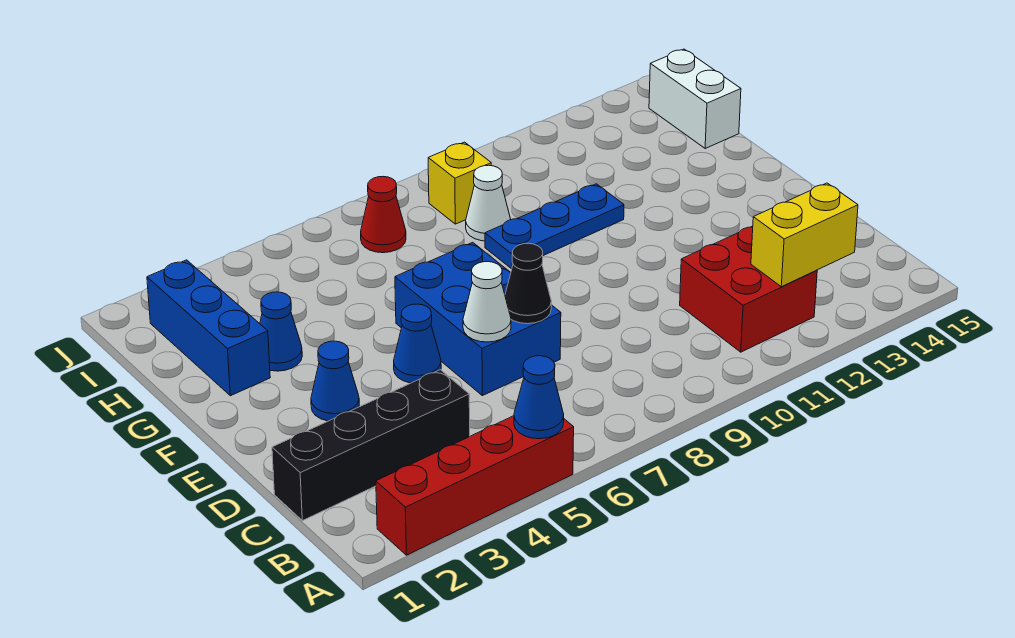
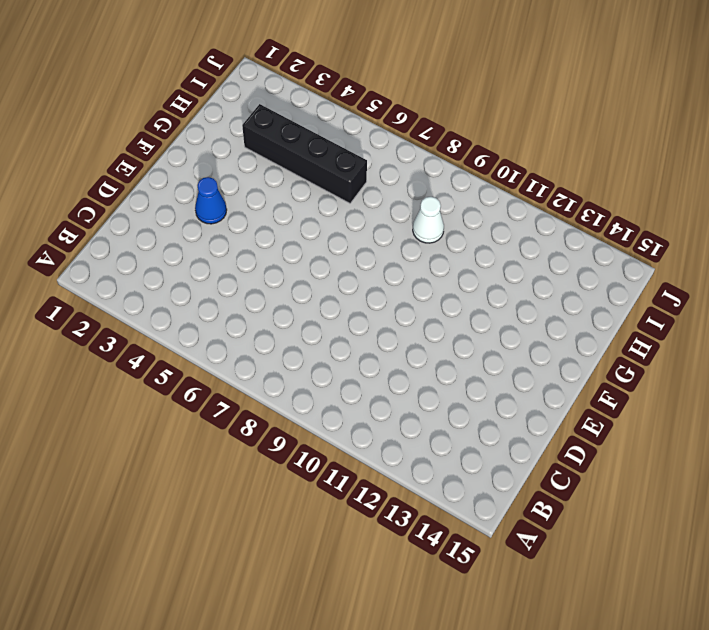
black brick H3:H6 level 1 -> black brick C1:C4 level 1
none -> red brick A2:A5 level 1
none -> red brick B11:C12 level 1
none -> blue brick D6:F7 level 1

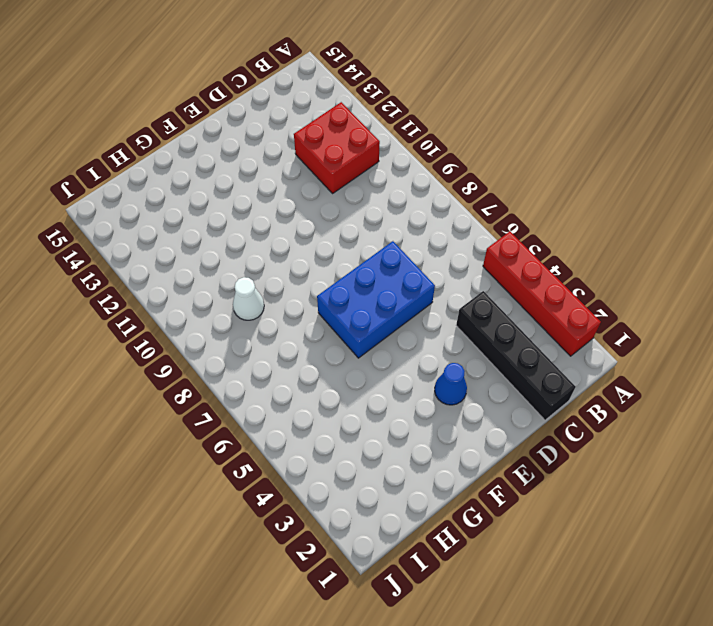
none -> blue cone E5 level 1
none -> blue brick G2:I2 level 1
none -> blue cone G3 level 1

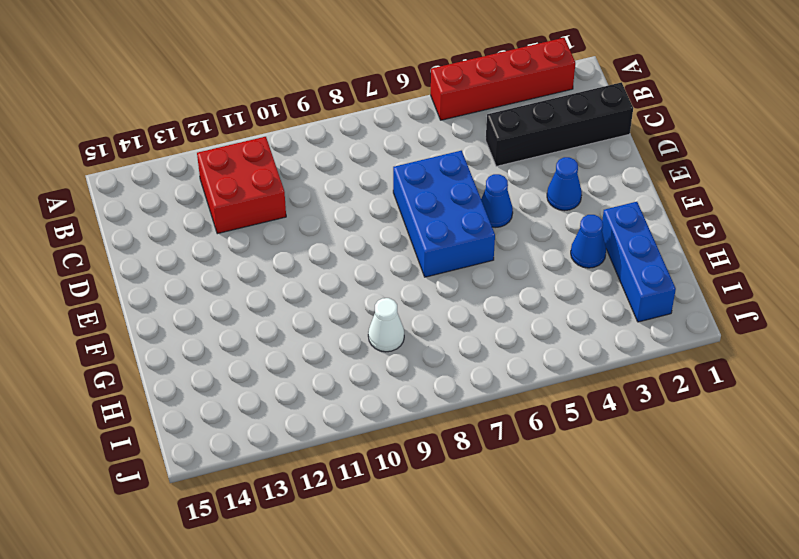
none -> blue plate G9:G11 level 1
none -> white brick H15:I15 level 1
none -> red cone I7 level 1

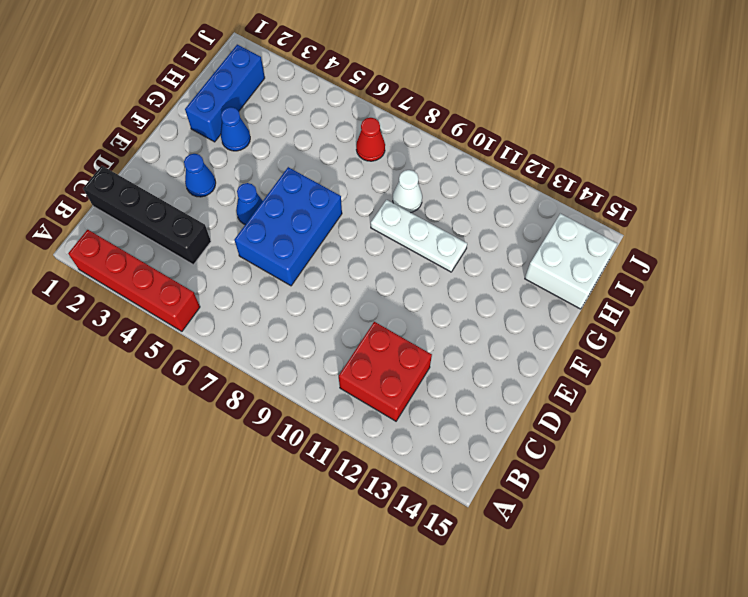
white plate G9:G11 level 1 -> blue plate G9:G11 level 1
white brick H14:I15 level 1 -> white brick H15:I15 level 1
none -> yellow brick I9 level 1
none -> blue cone A5 level 2
none -> yellow brick B12:B13 level 2

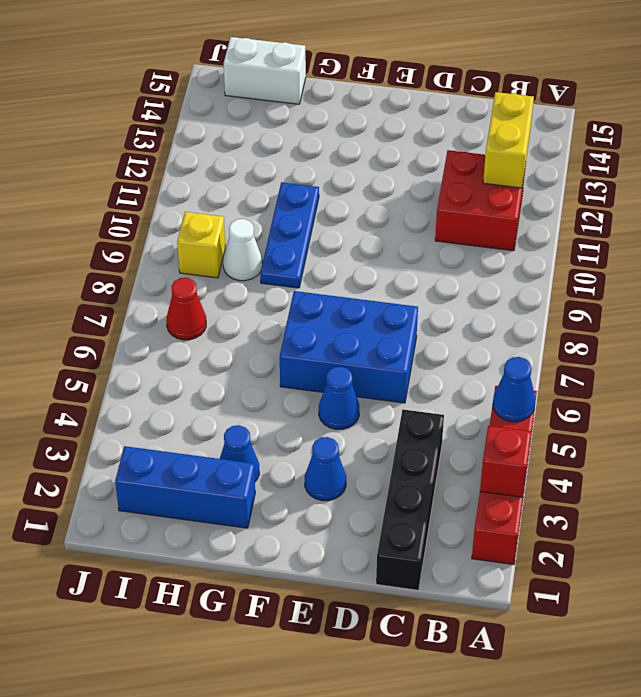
red brick A3 level 2 -> none
none -> white cone D6 level 2
none -> black cone D7 level 2

